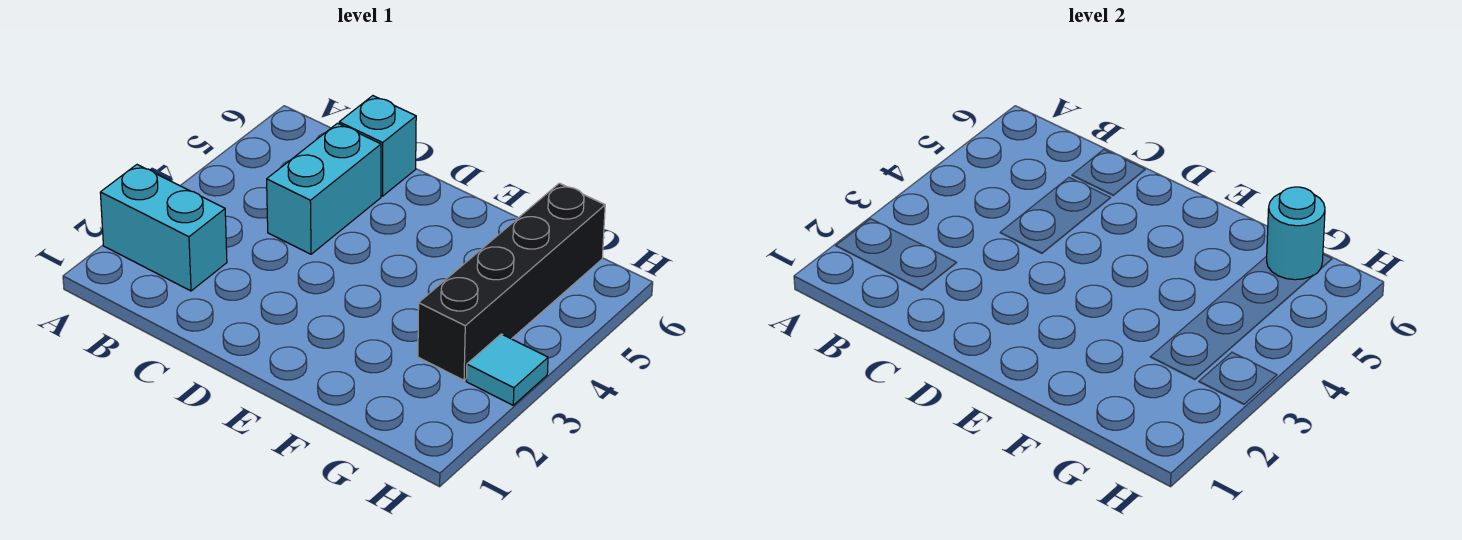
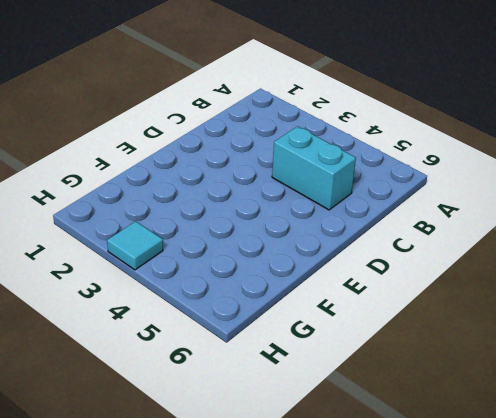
none -> cyan brick A2:B2 level 1
none -> cyan brick C6 level 1

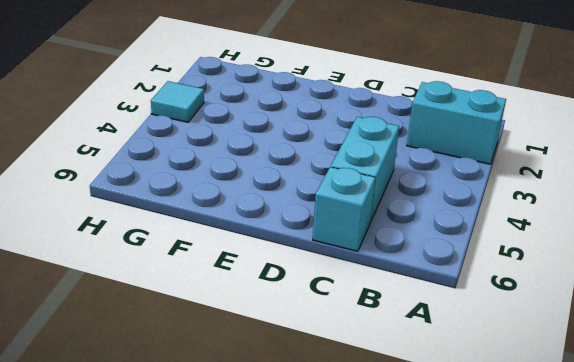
none -> black brick G3:G6 level 1
none -> cyan round brick G6 level 2

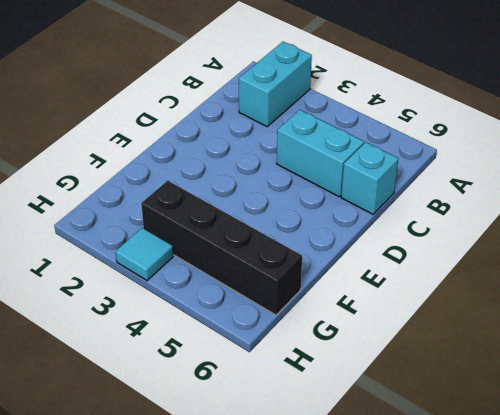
none -> cyan round brick G6 level 2

